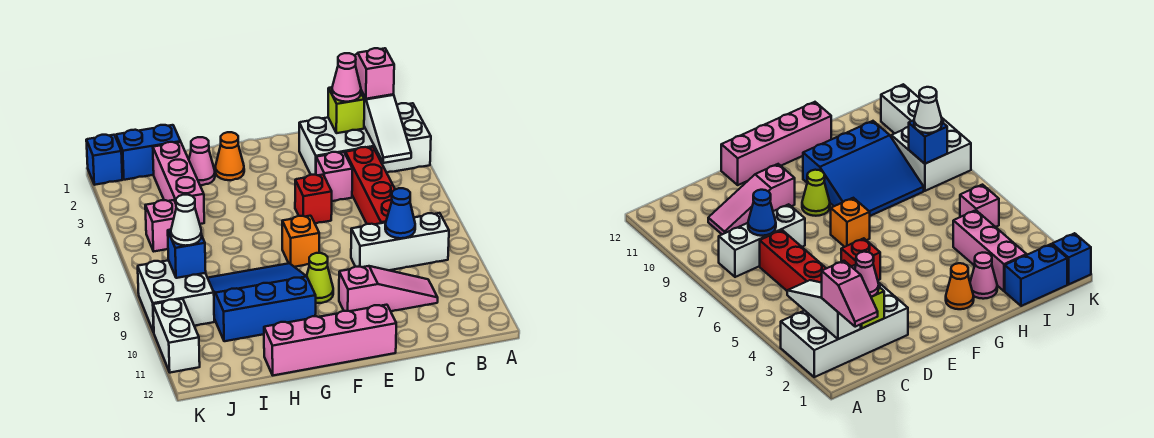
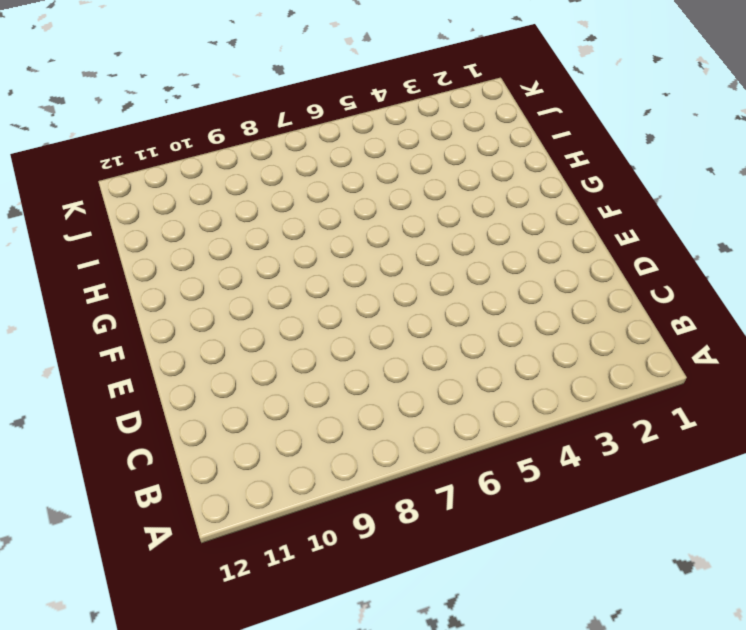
none -> white brick A2:D3 level 1
none -> white brick B8:D8 level 1
none -> red brick C4:C7 level 1

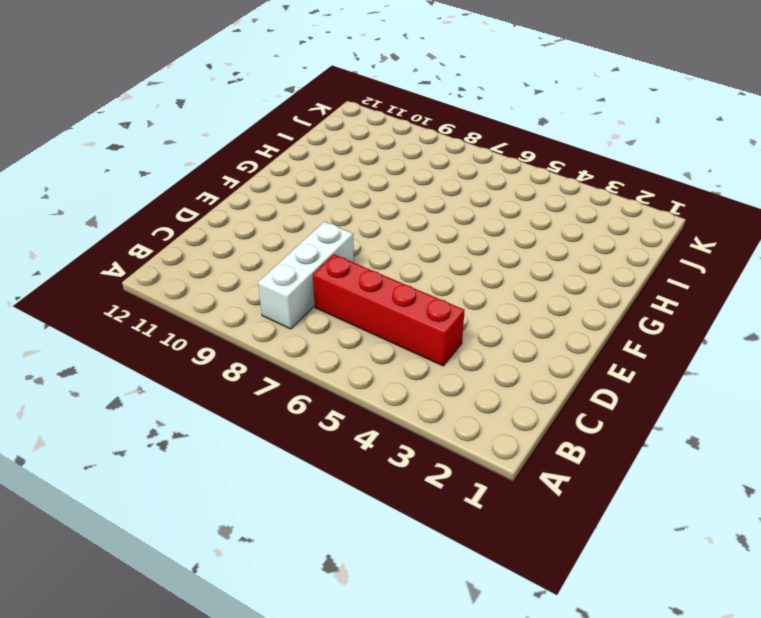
none -> white brick A2:D3 level 1
none -> pink slope C10:E10 level 1 top E
none -> pink brick D4 level 1

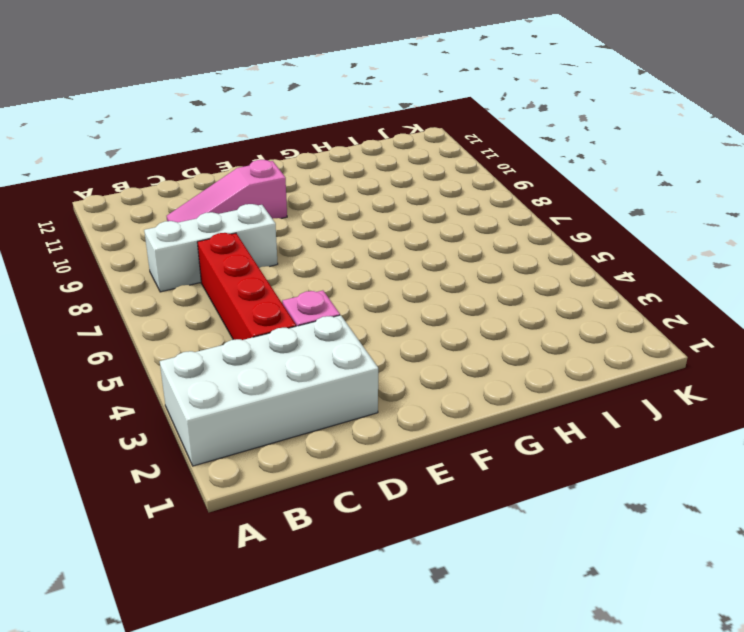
none -> red brick E5 level 1
none -> pink brick E12:H12 level 1
none -> orange brick F7 level 1

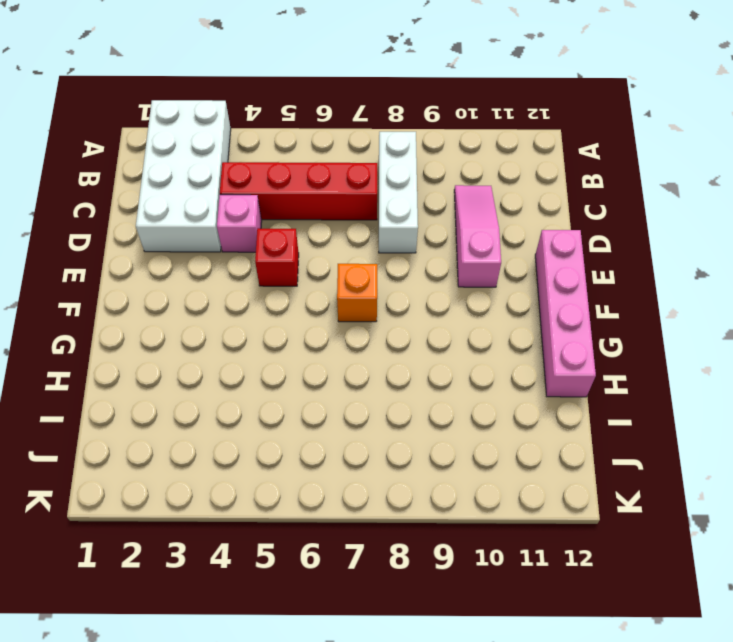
none -> lime cone F9 level 1
none -> orange cone G2 level 1
none -> blue slope G8:I10 level 1 top 10

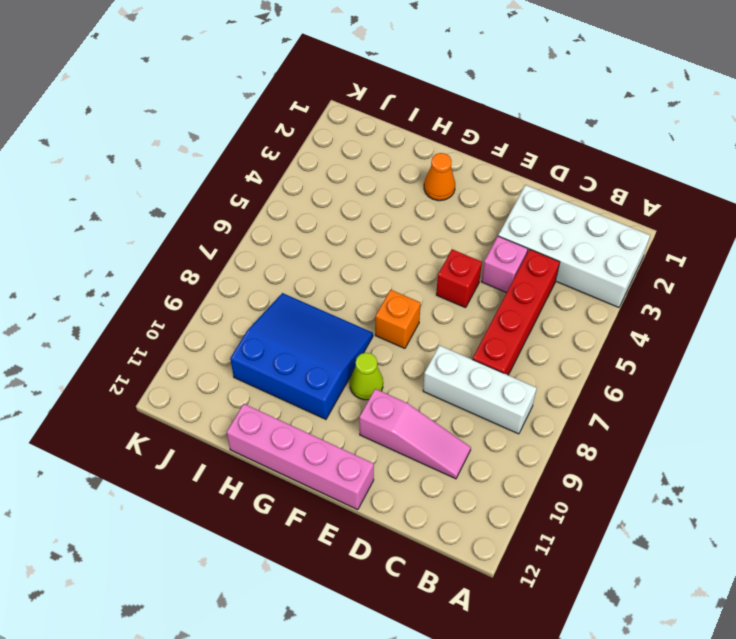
none -> pink cone H2 level 1
none -> blue brick I1:J1 level 1
none -> pink brick I2:I4 level 1

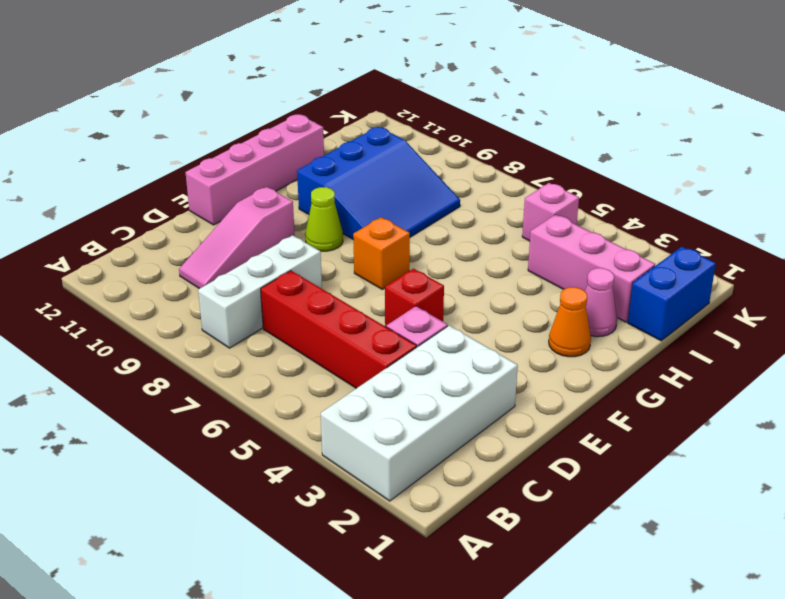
none -> white brick J8:K9 level 1
none -> blue brick K1 level 1
none -> white brick K10:K11 level 1

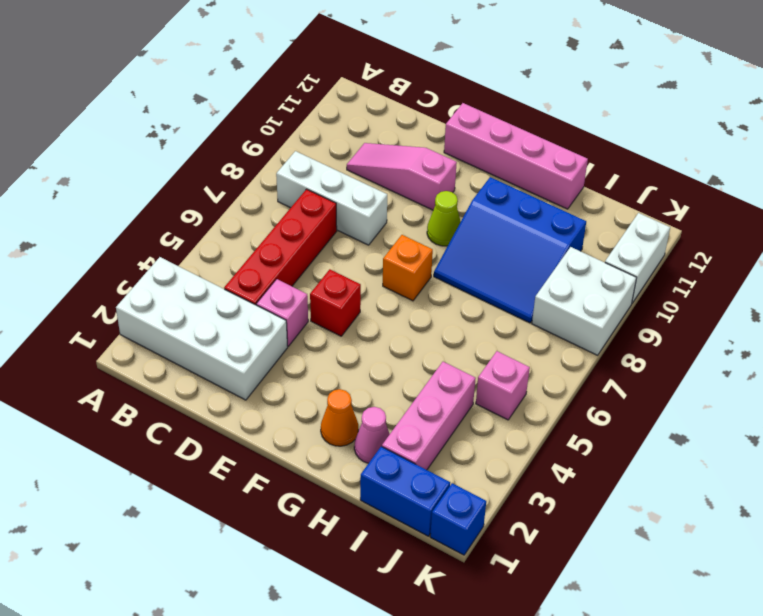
none -> white slope B2:B4 level 2 top 2
none -> lime brick C2 level 2
none -> blue cone C8 level 2

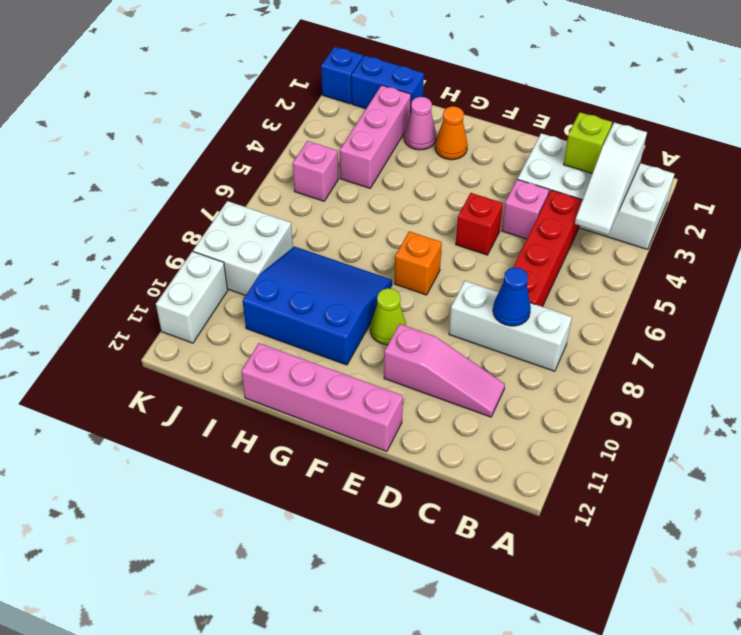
none -> blue brick J8 level 2
none -> pink slope B1:B2 level 3 top 2
none -> pink cone C2 level 3

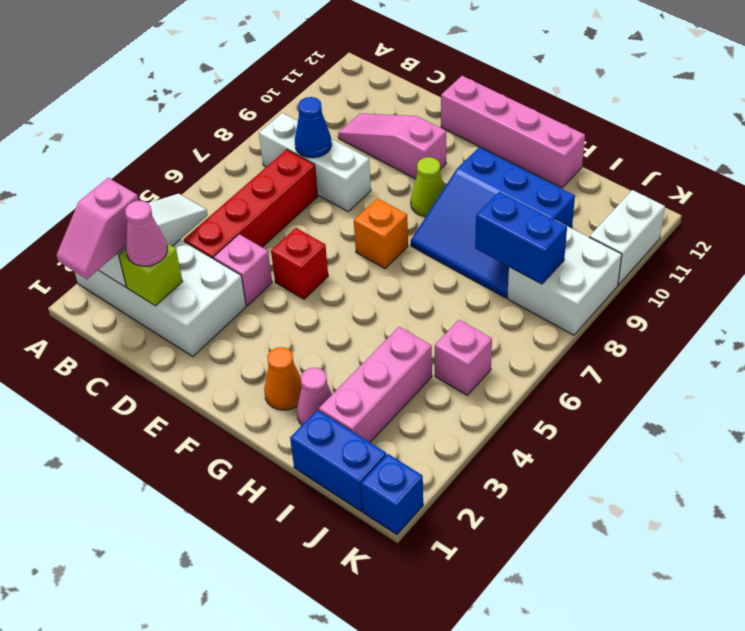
blue brick I8:J8 level 2 -> blue brick J8 level 2
none -> white cone J8 level 3

